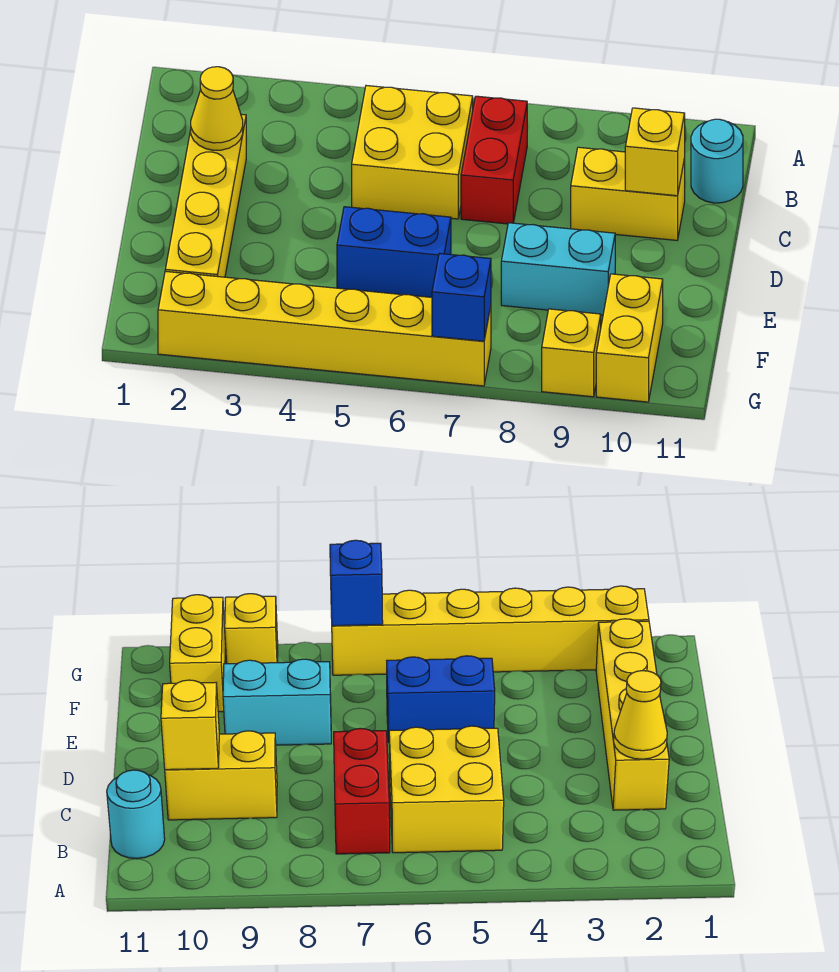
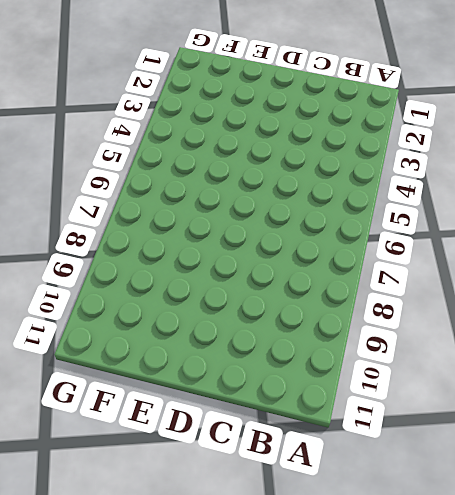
none -> yellow brick B5:C6 level 1
none -> red brick B7:C7 level 1
none -> cyan round brick B11 level 1

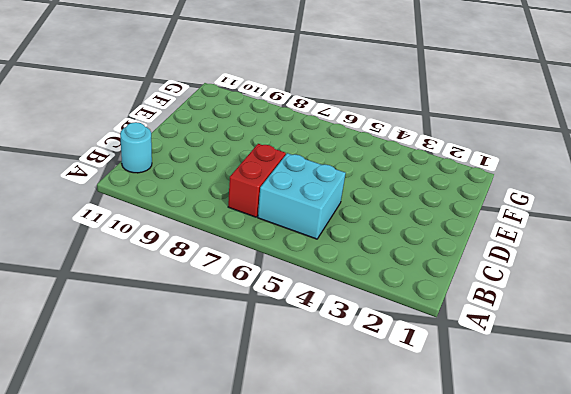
cyan brick B5:C6 level 1 -> yellow brick B5:C6 level 1
none -> yellow brick C2:F2 level 1
none -> yellow brick C9:C10 level 1
none -> blue brick E5:E6 level 1

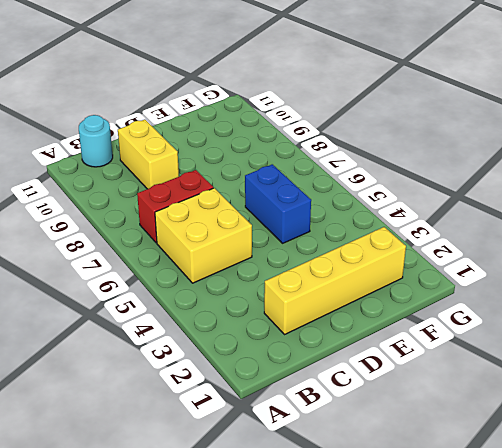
none -> cyan brick E8:E9 level 1
none -> yellow brick F10:G10 level 1
none -> yellow brick G2:G7 level 1

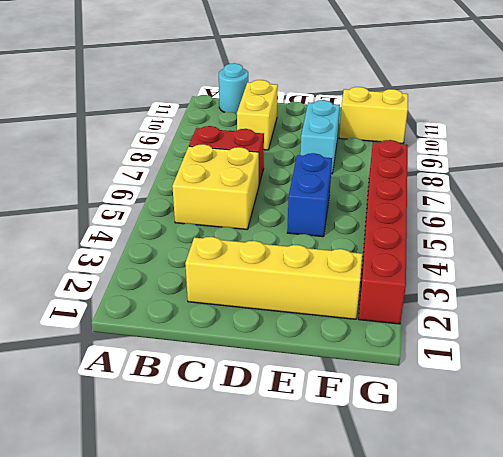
red brick G2:G7 level 1 -> yellow brick G2:G7 level 1
none -> yellow brick G9 level 1
none -> yellow cone C2 level 2
none -> yellow brick C10 level 2

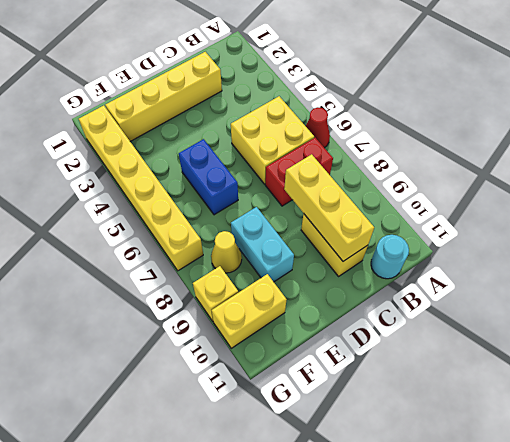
red cone A6 level 1 -> none
yellow brick C8:C10 level 2 -> yellow brick C10 level 2
yellow cone F8 level 1 -> yellow cone C2 level 2
none -> blue brick G7 level 2

